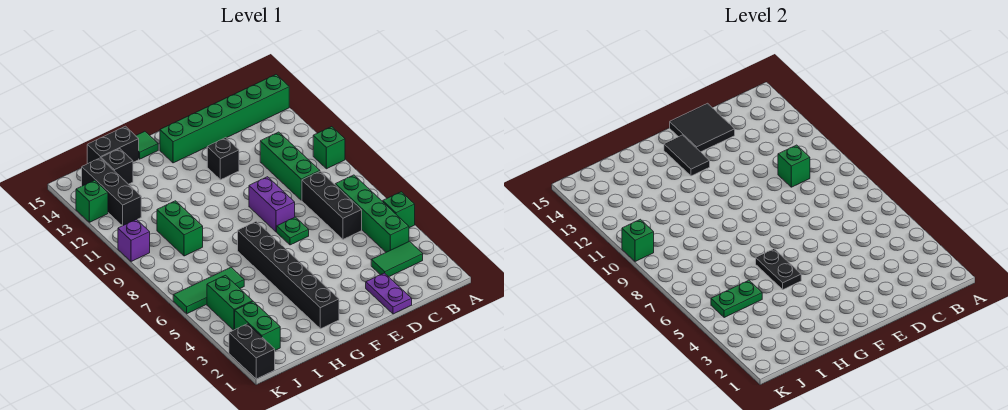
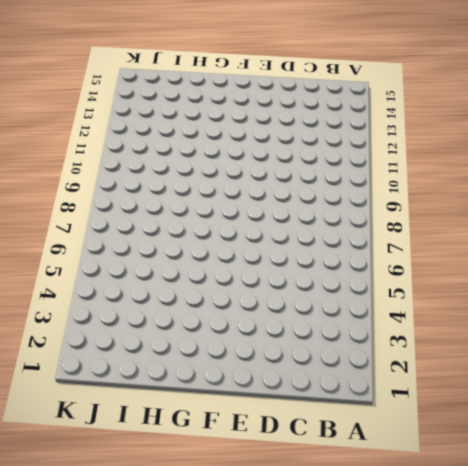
none -> green brick A5 level 1
none -> green brick A10 level 1
none -> green brick A14:F14 level 1

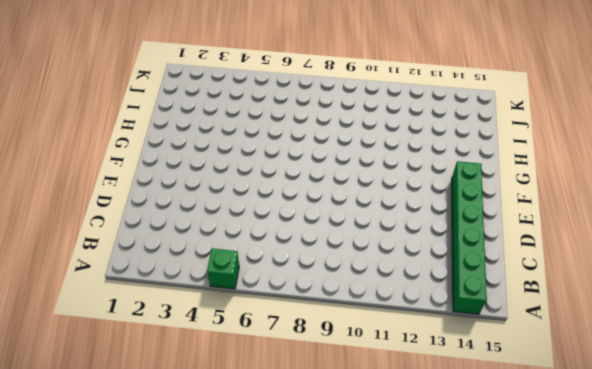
none -> green brick A10 level 1
none -> green tile B3:C3 level 1
none -> green brick B4:B7 level 1

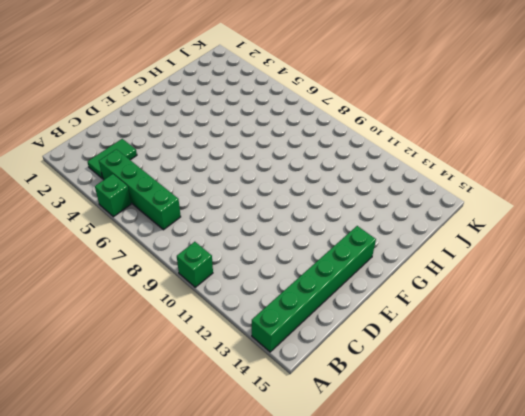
none -> black brick C6:C8 level 1
none -> green brick C9:C11 level 1
none -> purple plate D1:D2 level 1

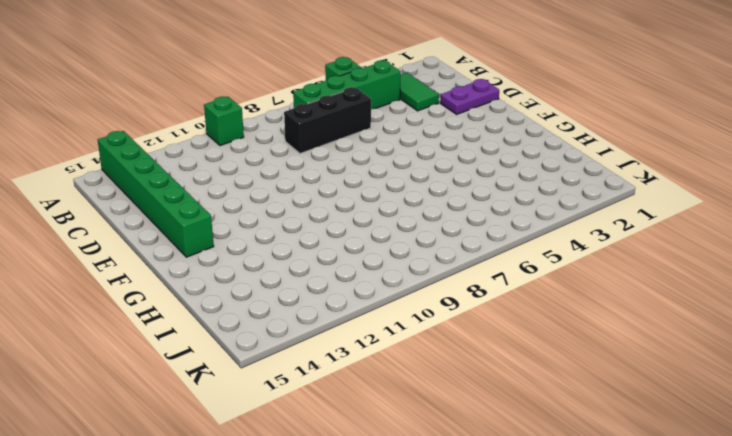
none -> green brick C9:C11 level 1
none -> green plate E7 level 1
none -> purple brick E8:E9 level 1

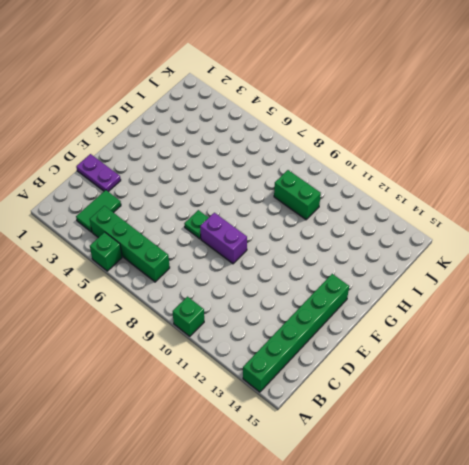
none -> black brick C6:C8 level 1
none -> green brick C9:C11 level 1
none -> black brick E12 level 1

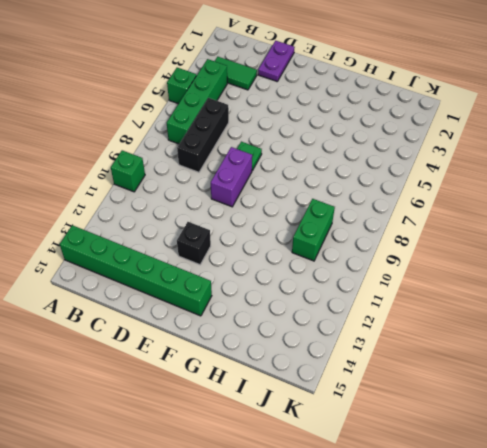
none -> green brick C9:C11 level 1
none -> black brick G2:G7 level 1
none -> green tile G15 level 1

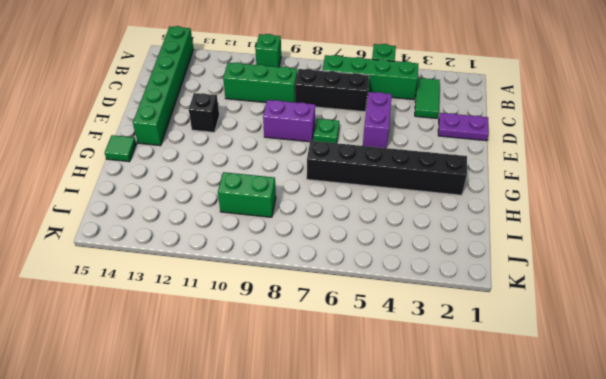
purple brick D5:E5 level 1 -> none
none -> black brick H15:I15 level 1
none -> green tile I6:K6 level 1
none -> black brick I14 level 1

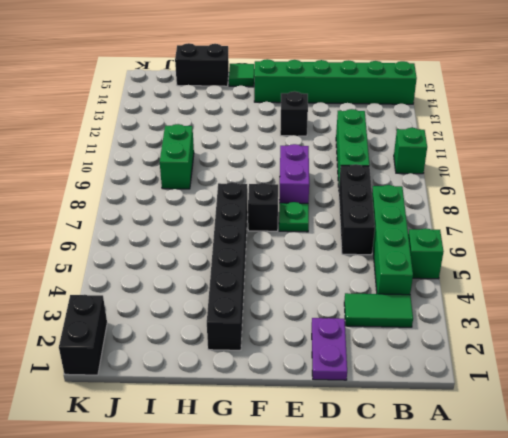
black brick F7 level 1 -> black brick I14 level 1
none -> green tile I6:K6 level 1
none -> green brick J2:J3 level 1
none -> green brick J4:J5 level 1

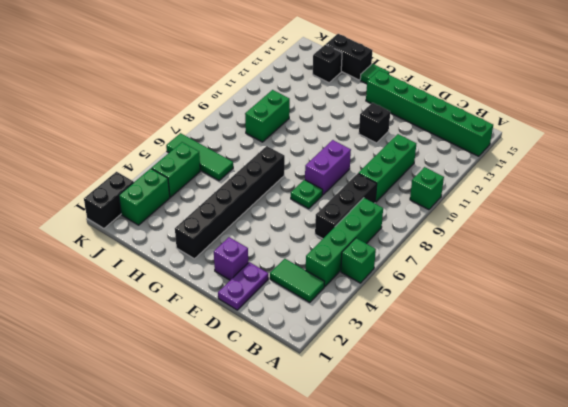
purple brick E2 level 1 -> purple brick K10 level 1
none -> black brick J12:J14 level 1
none -> green brick K13 level 1
none -> green brick C10 level 2

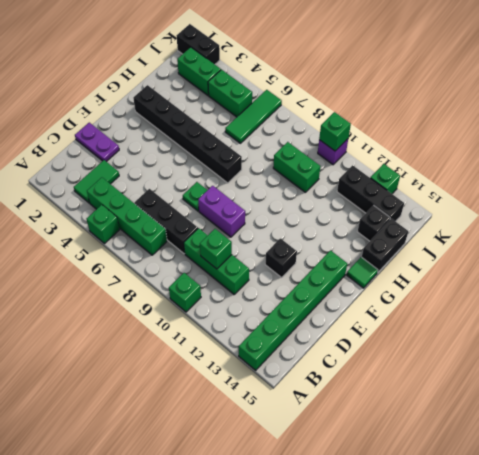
none -> black tile D14:E15 level 2
none -> black tile F13:F14 level 2
none -> black plate G5:G6 level 2

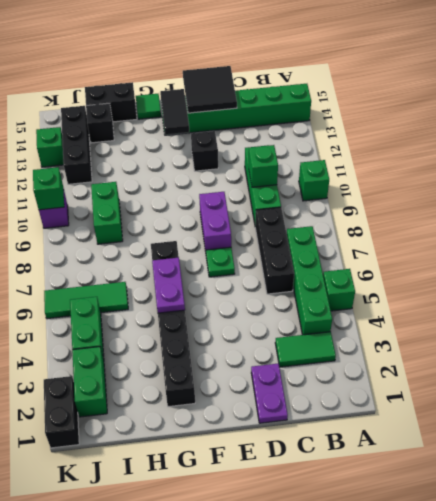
purple plate G5:G6 level 2 -> black plate G5:G6 level 2
none -> green plate I5:J5 level 2

